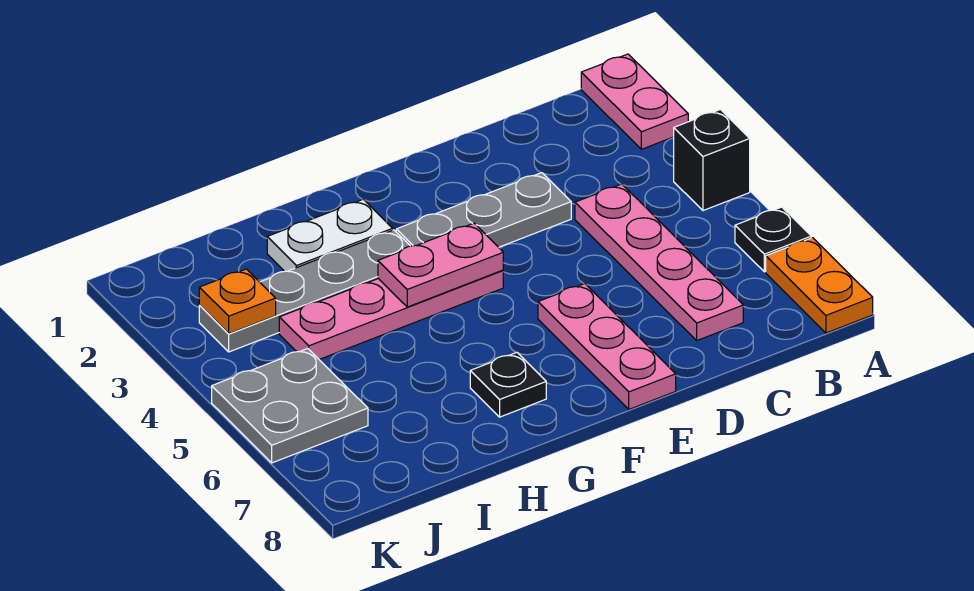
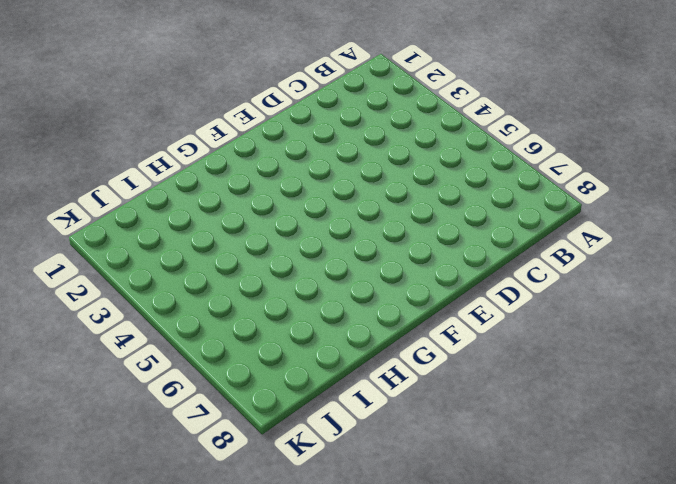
none -> pink plate A1:A2 level 1
none -> black brick A4 level 1
none -> black plate A6 level 1

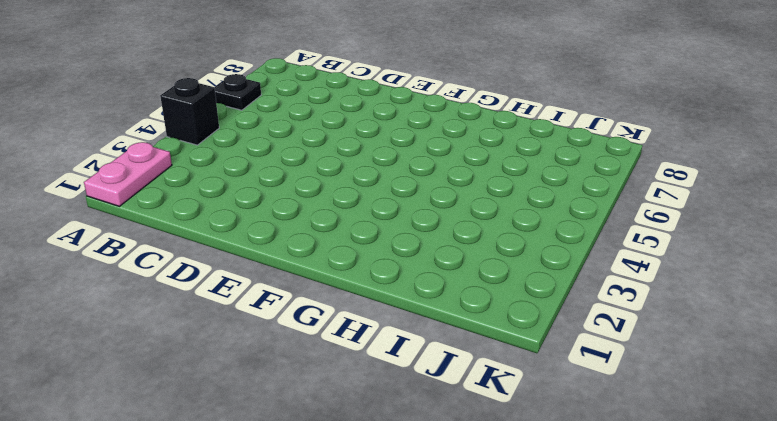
none -> orange plate A7:A8 level 1
none -> pink plate C4:C7 level 1
none -> grey plate D3:F3 level 1

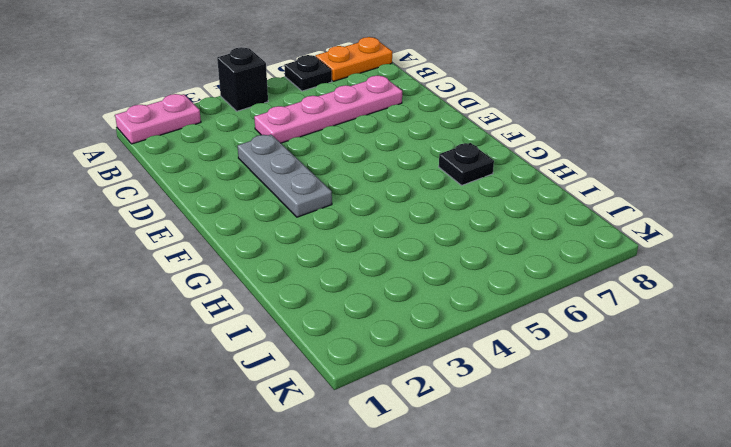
none -> pink plate E6:E8 level 1
none -> pink plate F4:I4 level 1
none -> white plate G2:H2 level 1

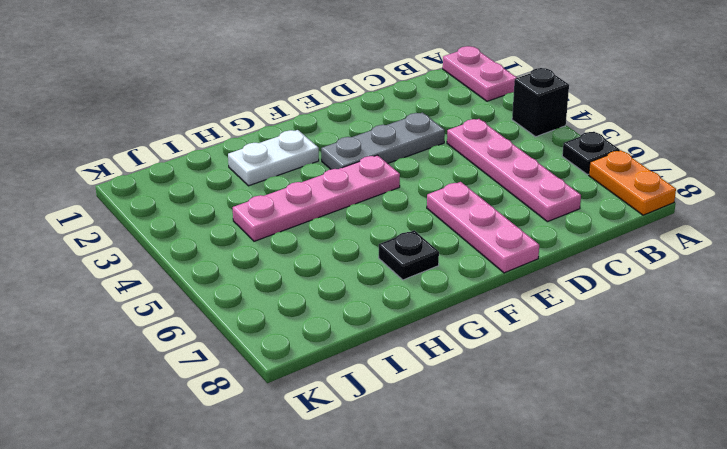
none -> grey plate G3:J3 level 1
none -> grey plate J5:K6 level 1
none -> pink plate F4:G4 level 2

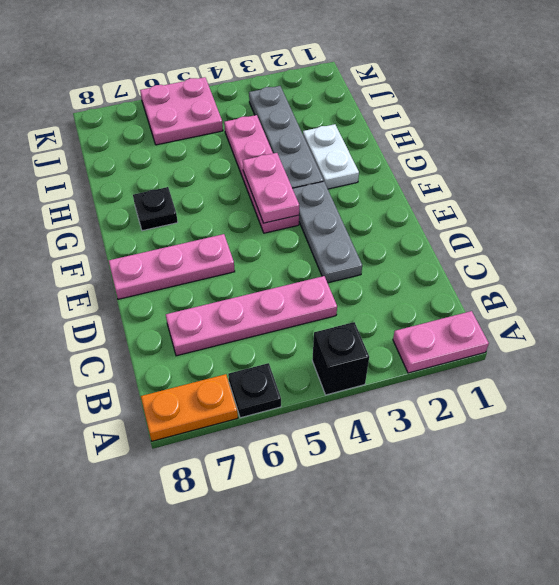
pink plate J5:K6 level 1 -> grey plate J5:K6 level 1
none -> orange plate J3 level 2

